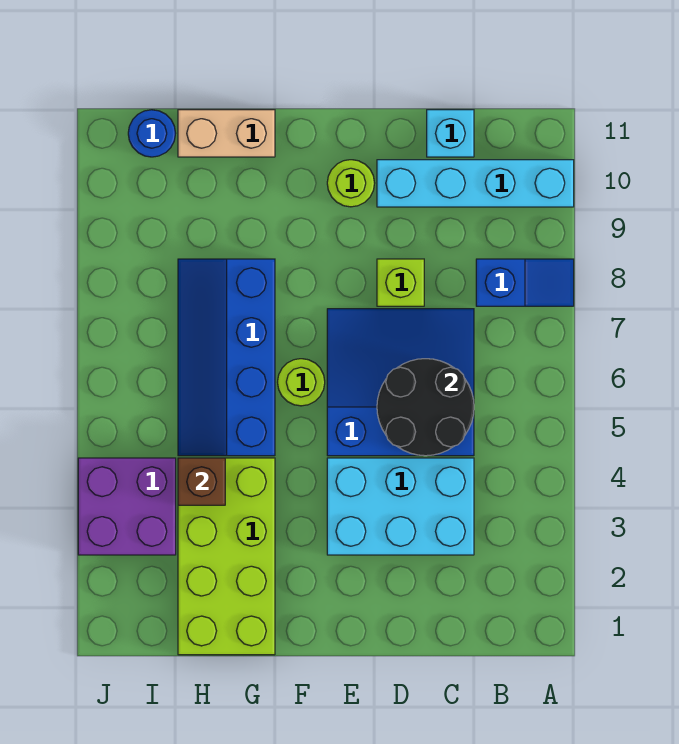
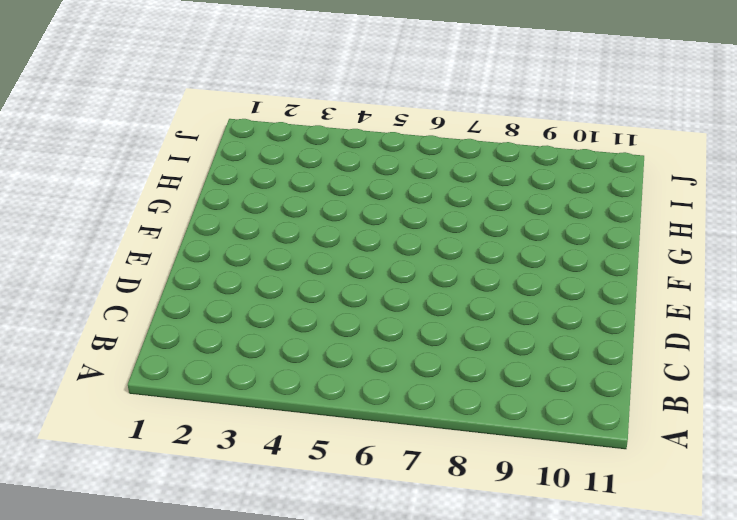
none -> blue slope A8:B8 level 1 top B
none -> cyan brick A10:D10 level 1
none -> cyan brick C3:E4 level 1

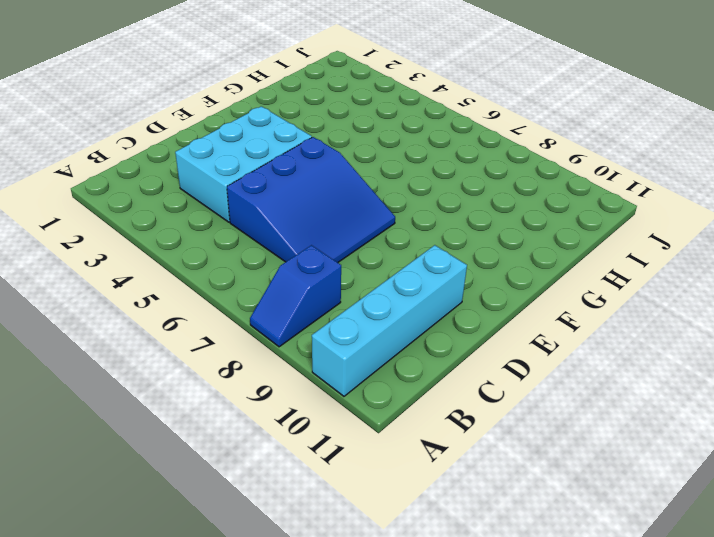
none -> cyan brick C11 level 1
none -> lime brick D8 level 1
none -> lime round brick E10 level 1

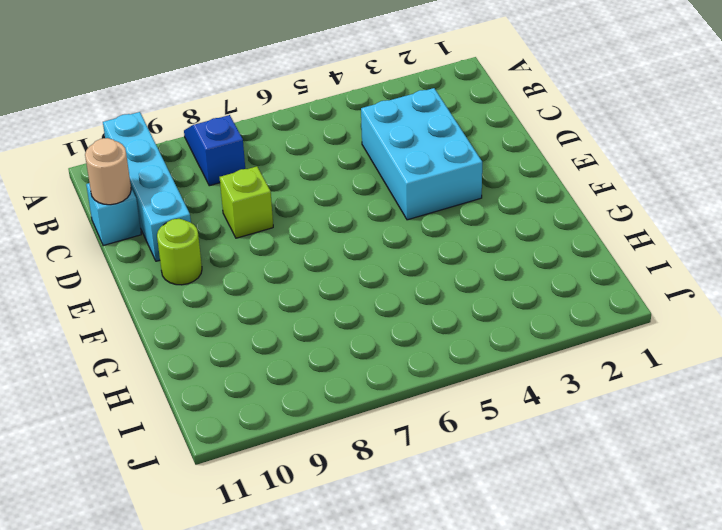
tan round brick C11 level 2 -> none
none -> blue slope C5:E7 level 1 top 5
none -> lime round brick F6 level 1
none -> lime brick G1:H4 level 1

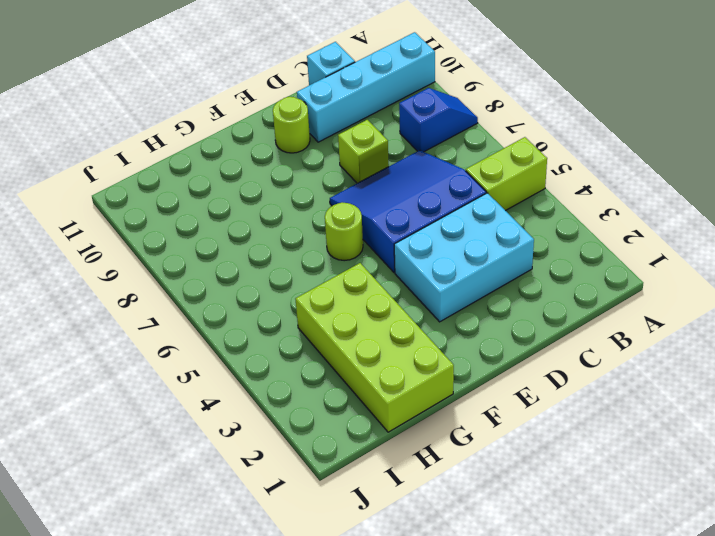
lime brick A5:B5 level 1 -> none
none -> blue slope G5:H8 level 1 top G
none -> tan brick G11:H11 level 1
none -> purple brick I3:J4 level 1

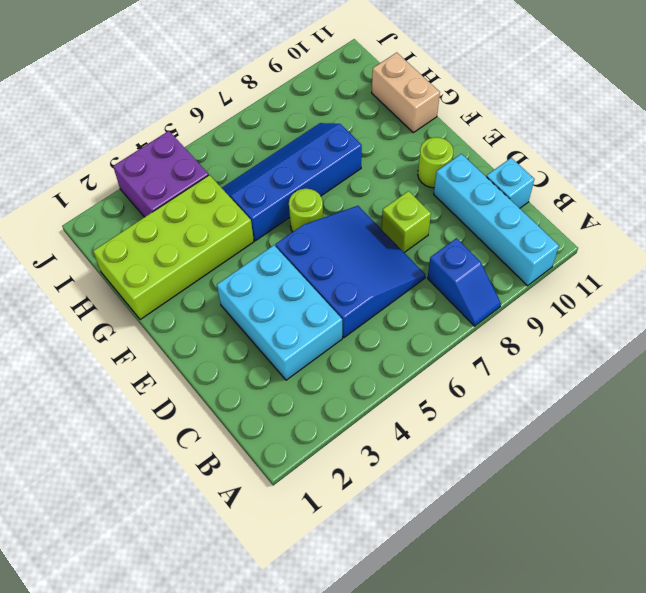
none -> blue round brick I11 level 1
none -> black round brick C5:D6 level 2
none -> brown brick H4 level 2

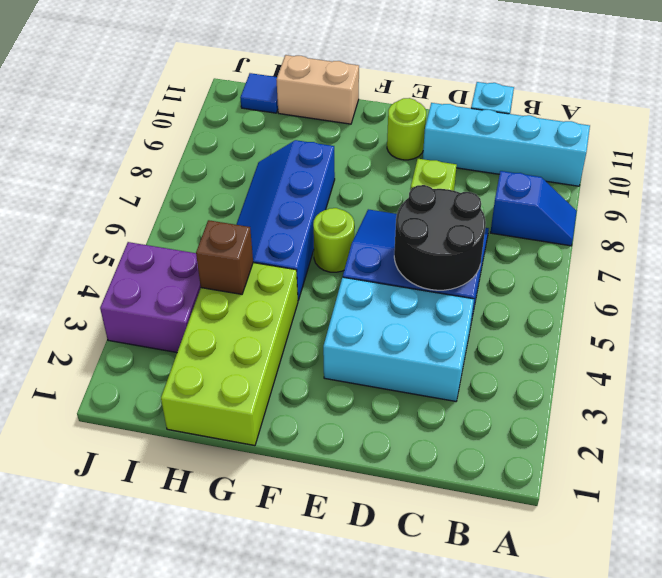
blue tile I11 level 1 -> blue round brick I11 level 1

